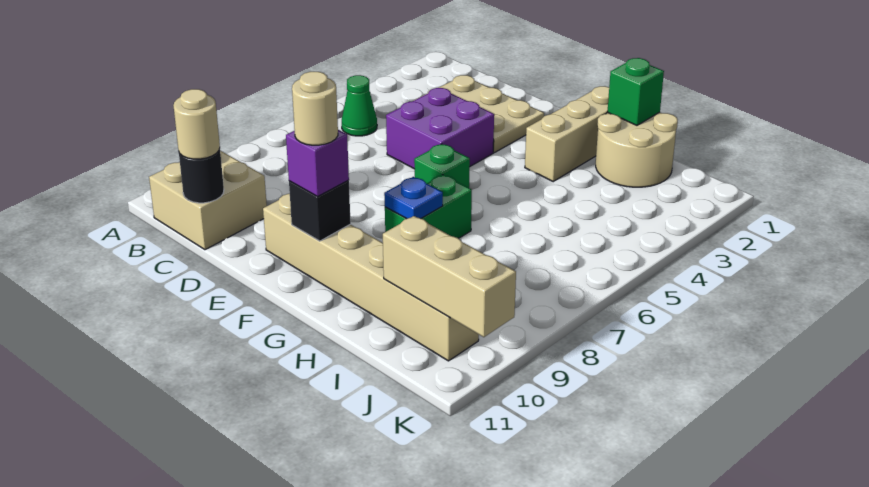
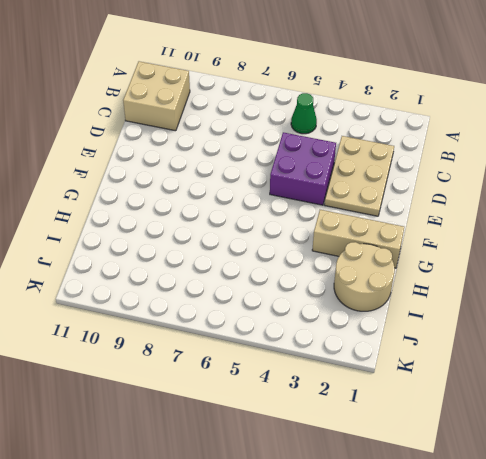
none -> tan brick E10:J10 level 1
none -> green brick F6 level 1
none -> green brick G7:G8 level 1

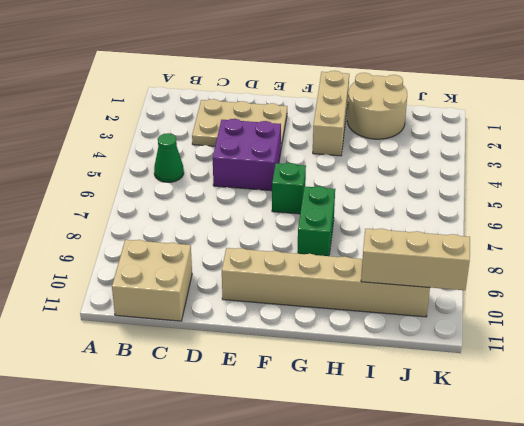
none -> black round brick C11 level 2
none -> black brick F10 level 2
none -> blue plate G8 level 2

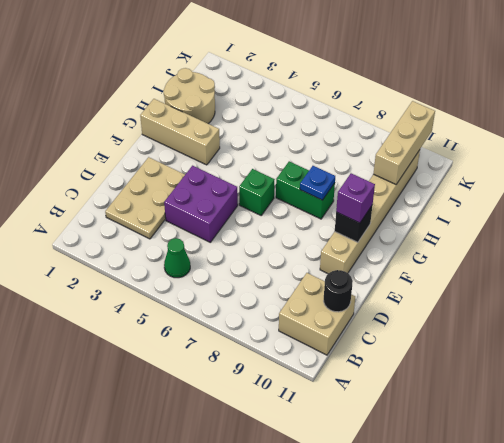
none -> green brick H1 level 2
none -> tan round brick C11 level 3
none -> tan round brick F10 level 4

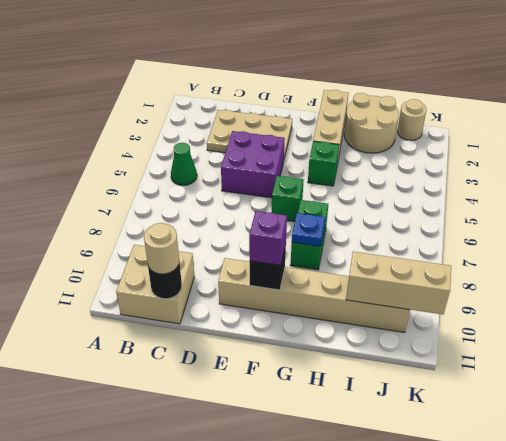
green brick G4 level 1 -> green brick H1 level 2
tan round brick J1 level 1 -> tan round brick F10 level 4

